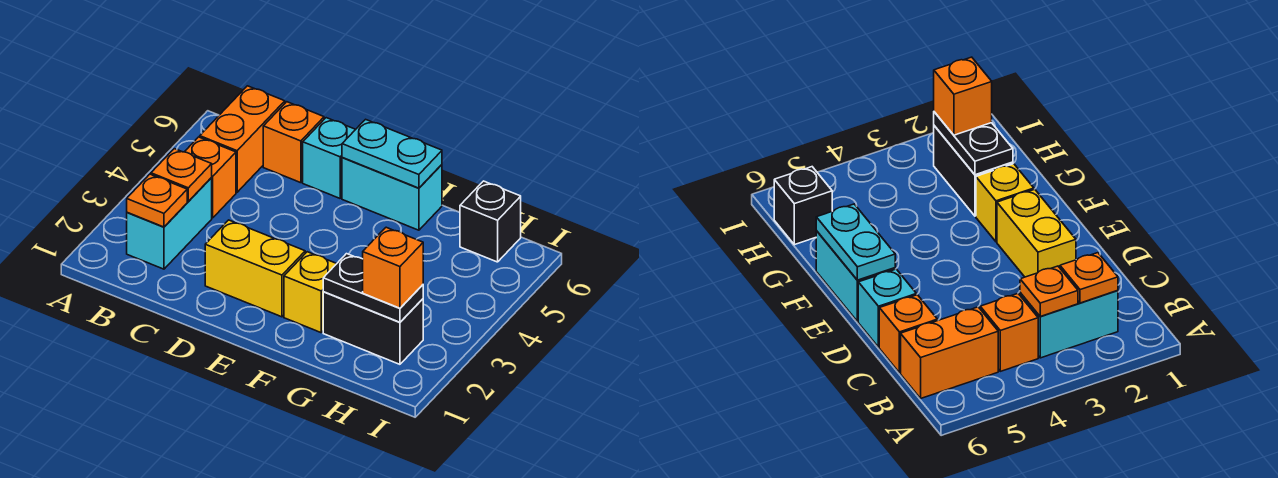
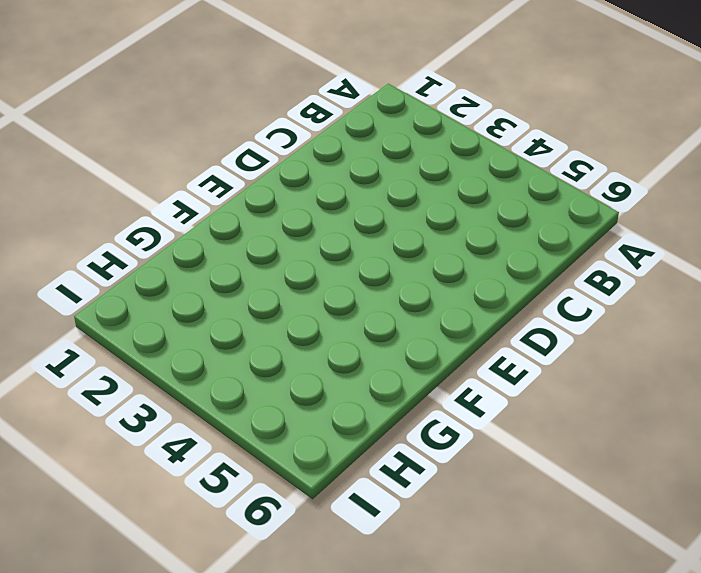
none -> cyan brick B2:B3 level 1
none -> orange brick B4 level 1
none -> orange brick B5:B6 level 1

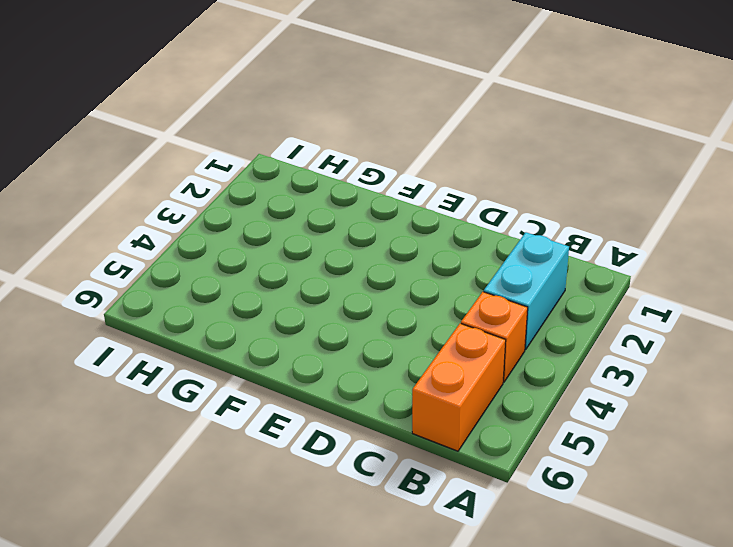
none -> orange brick C6 level 1
none -> yellow brick D2:E2 level 1
none -> cyan brick D6 level 1

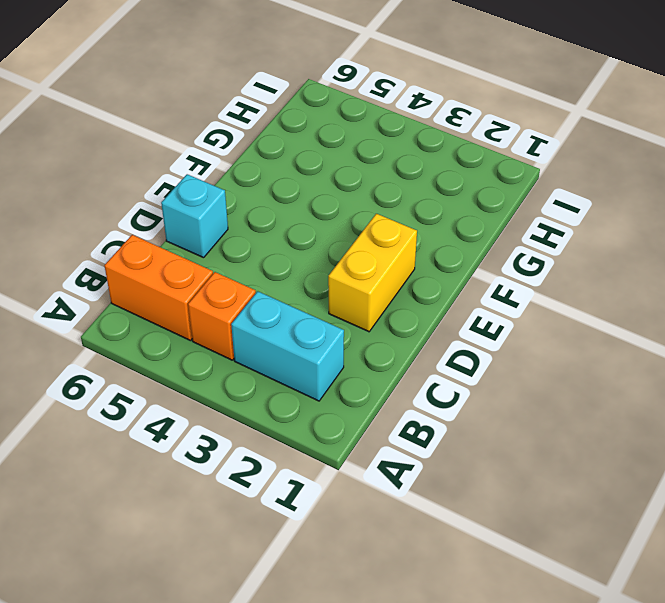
none -> orange brick C6 level 1
none -> cyan brick E6:F6 level 1
none -> yellow brick F2 level 1

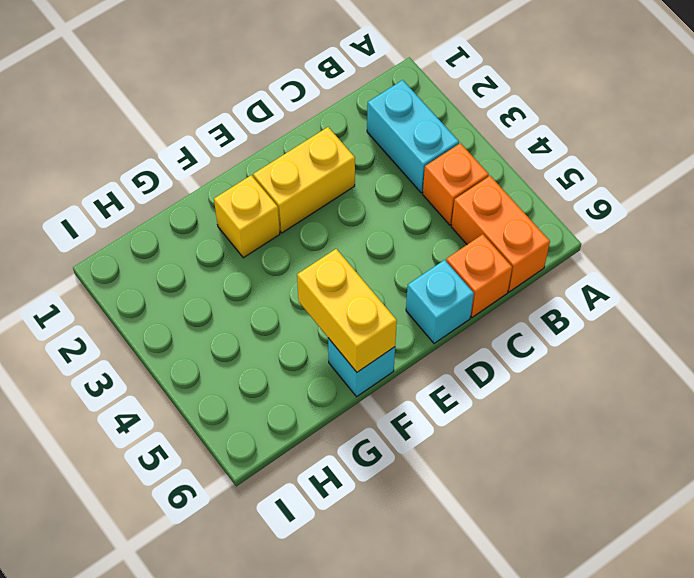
yellow brick F5:F6 level 2 -> cyan plate E6:F6 level 2
cyan brick F6 level 1 -> cyan brick E6:F6 level 1
none -> black brick G2:H2 level 1
none -> black brick H6 level 1
none -> orange plate B2 level 2

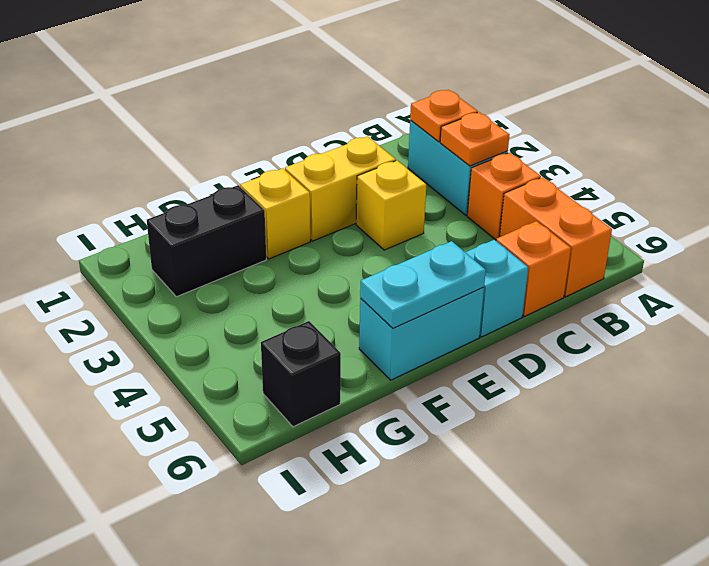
yellow brick D3 level 1 -> none
none -> black plate G2:H2 level 2
none -> orange brick H2 level 3

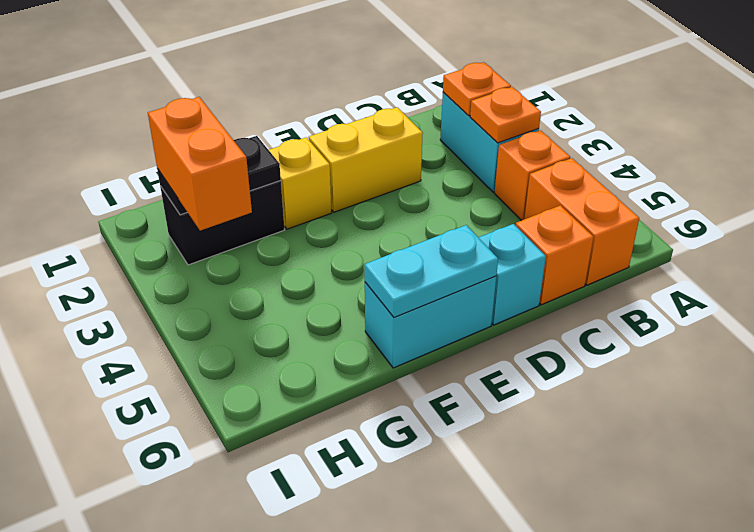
orange brick H2:H3 level 3 -> orange brick H2 level 3
none -> black brick H6 level 1

